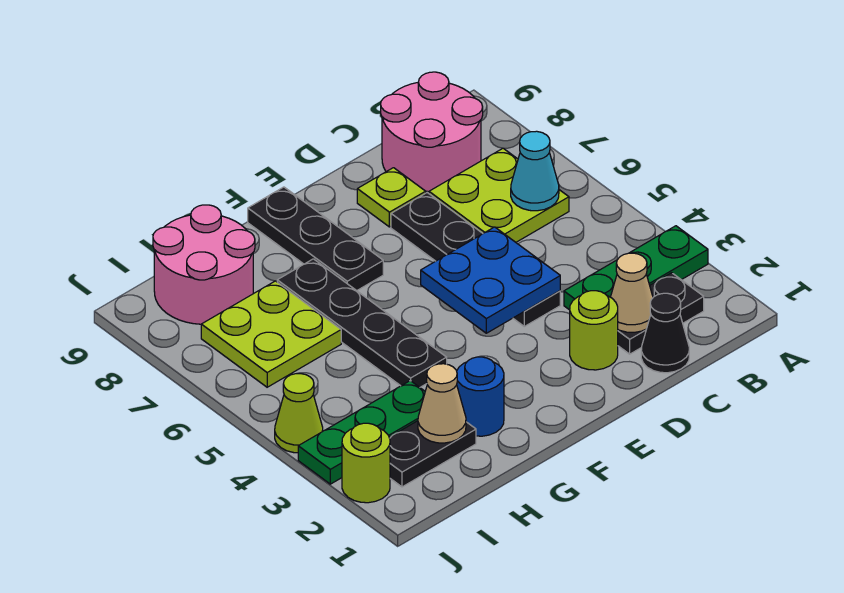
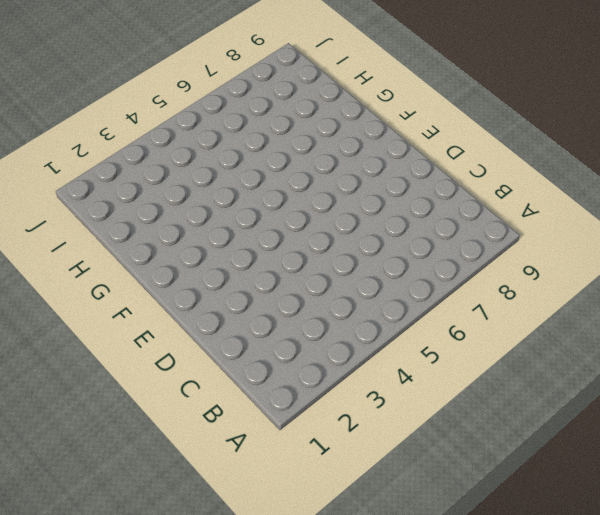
none -> green plate A3:C3 level 1
none -> black plate B2:C2 level 1
none -> lime plate B6:C7 level 1

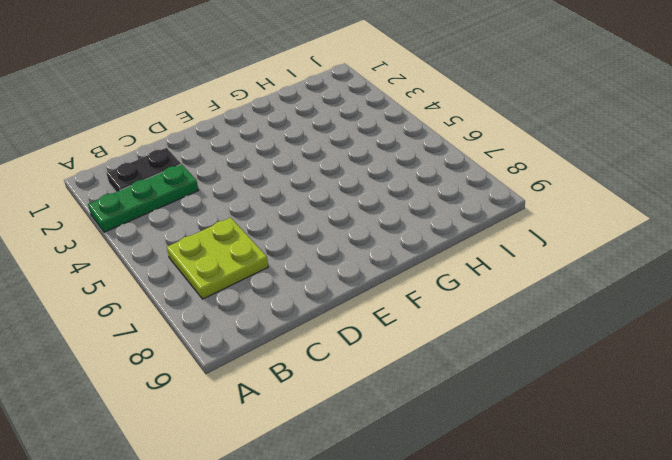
none -> pink round brick B8:C9 level 1
none -> black cone C1 level 1
none -> lime round brick D2 level 1

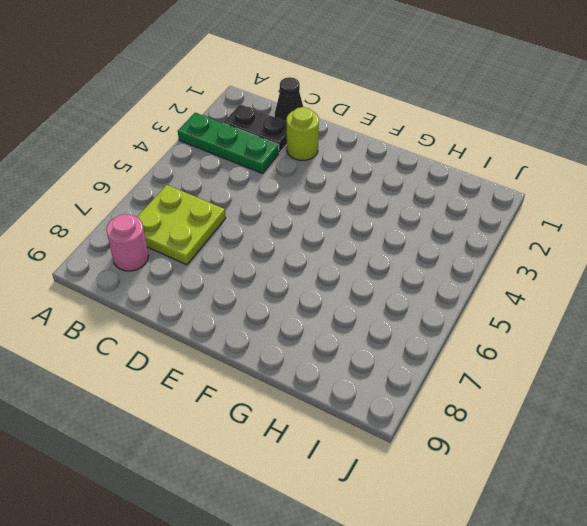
pink round brick B8 level 1 -> pink round brick B8:C9 level 1
none -> black plate D4:D7 level 1
none -> lime plate D8 level 1
none -> black plate F7:F9 level 1

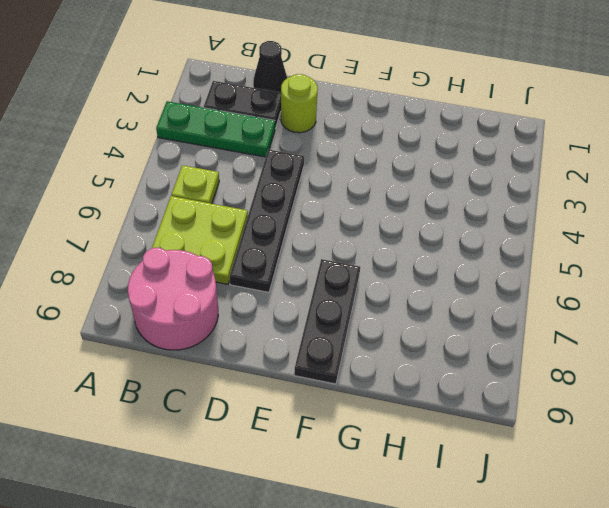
lime plate B5 level 1 -> lime plate D8 level 1
none -> blue round brick G2 level 1
none -> black plate G4:G7 level 1
none -> black plate H2:I2 level 1

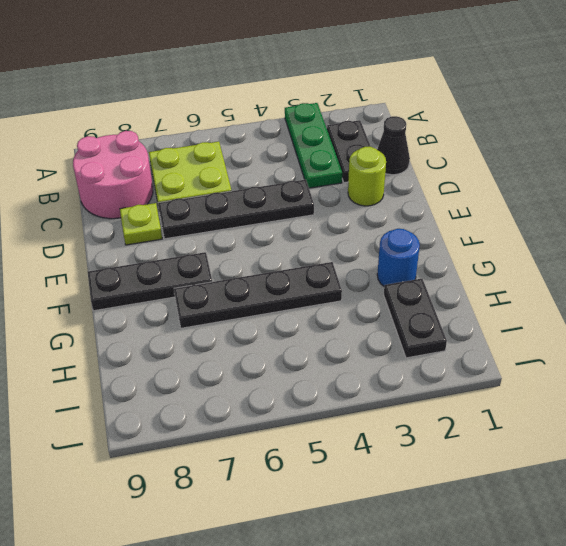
none -> green plate H3:J3 level 1
none -> lime plate H6:I7 level 1
none -> pink round brick H8:I9 level 1

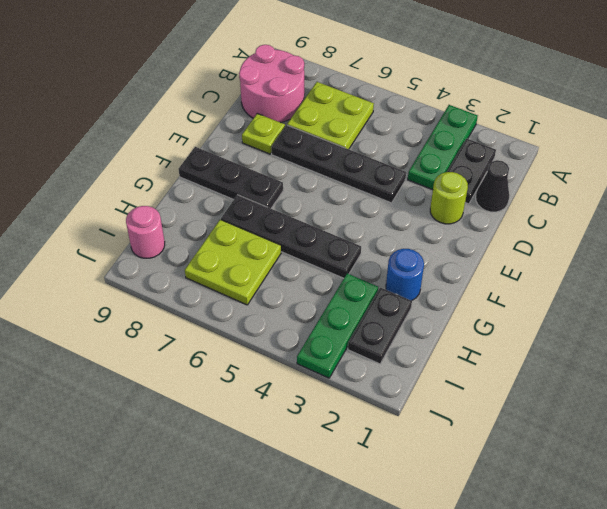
pink round brick I9 level 1 -> pink round brick H8:I9 level 1
none -> lime round brick J2 level 1
none -> lime cone J4 level 1
none -> cyan cone B6 level 2

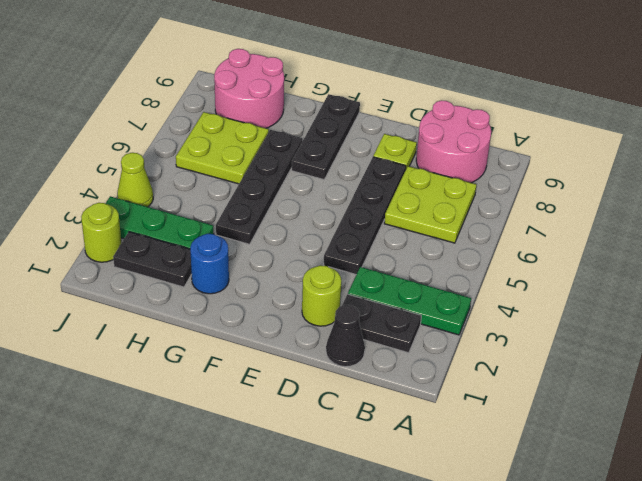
none -> cyan cone B6 level 2
none -> tan cone C2 level 2
none -> blue plate D4:E5 level 2

